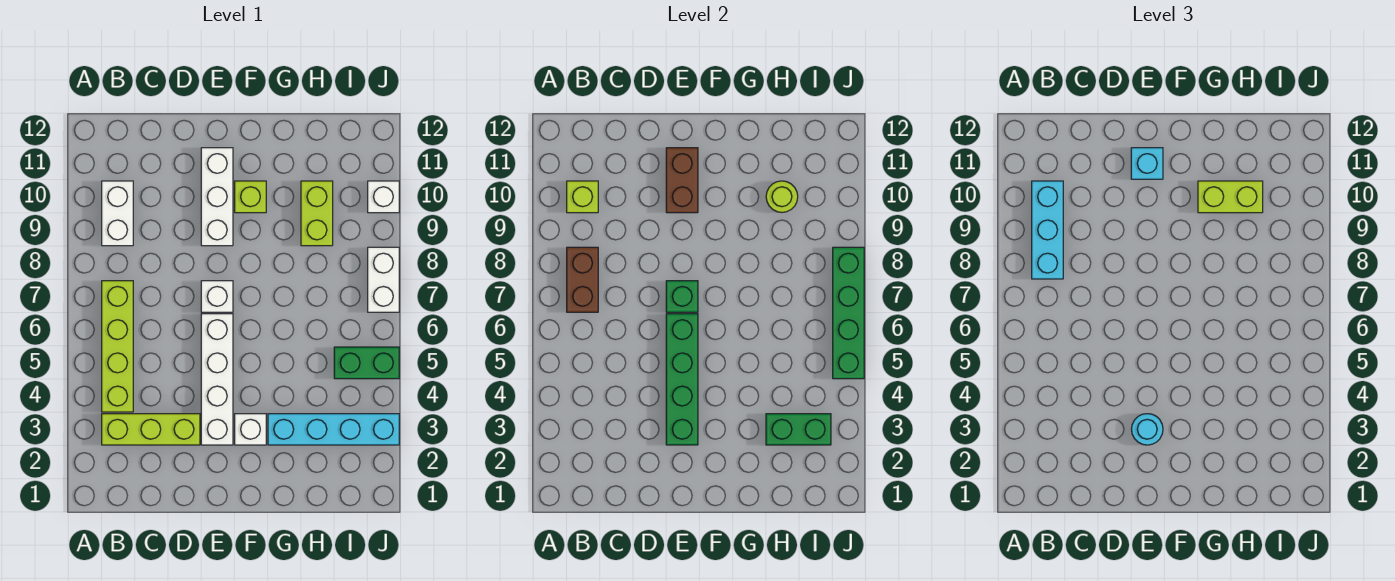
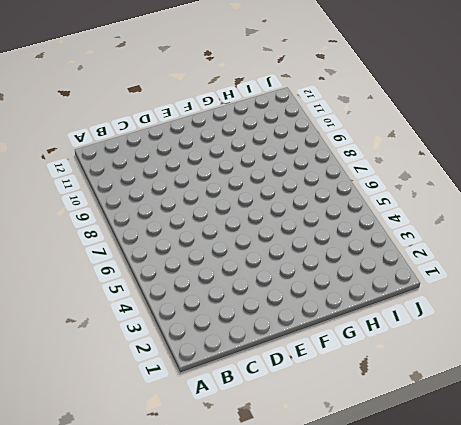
none -> lime brick B3:D3 level 1
none -> lime brick B4:B7 level 1
none -> white brick B9:B10 level 1

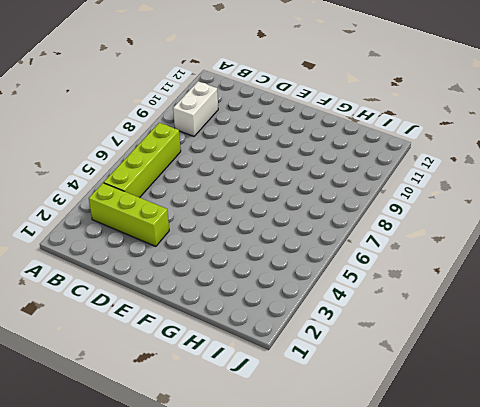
none -> white brick E3:E6 level 1
none -> white brick E7 level 1
none -> white brick E9:E11 level 1

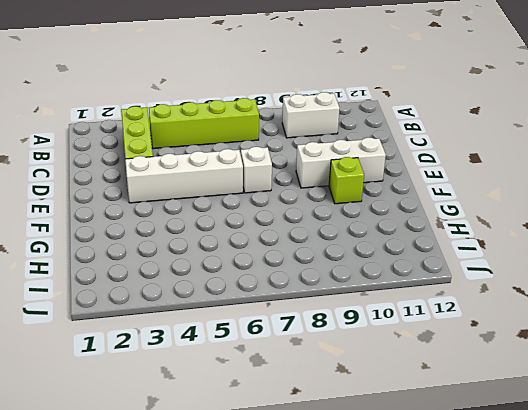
none -> white brick F3 level 1
none -> cyan brick G3:J3 level 1
none -> lime brick H9:H10 level 1

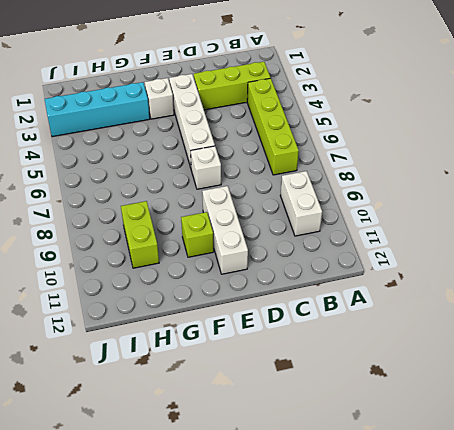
none -> green brick I5:J5 level 1
none -> white brick J7:J8 level 1
none -> white brick J10 level 1

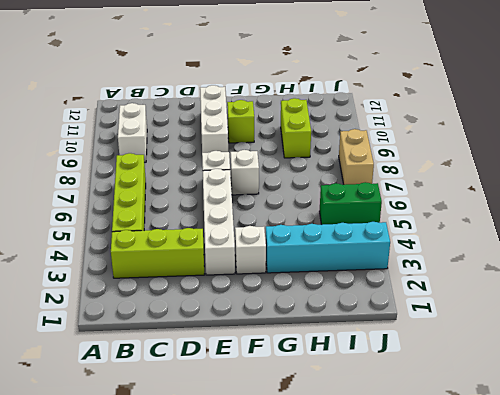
white brick F7 level 1 -> white brick J10 level 1
tan brick J7:J8 level 1 -> white brick J7:J8 level 1
none -> brown brick B7:B8 level 2
none -> lime brick B10 level 2
none -> green brick E3:E6 level 2

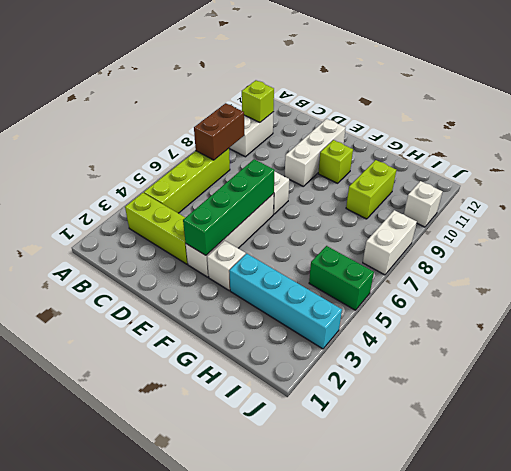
none -> green brick E7 level 2
none -> brown brick E10:E11 level 2
none -> green brick H3:I3 level 2

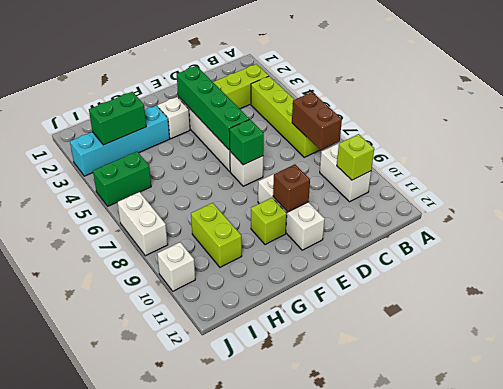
brown brick E10 level 2 -> brown brick E10:E11 level 2
none -> lime round brick H10 level 2
none -> green brick J5:J8 level 2
none -> cyan brick B8:B10 level 3

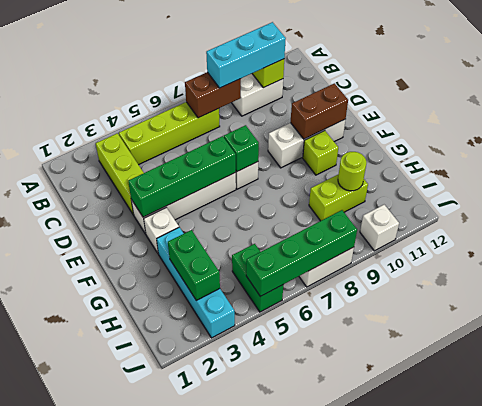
none -> cyan round brick E3 level 3
none -> cyan brick E11 level 3
none -> lime brick G10:H10 level 3

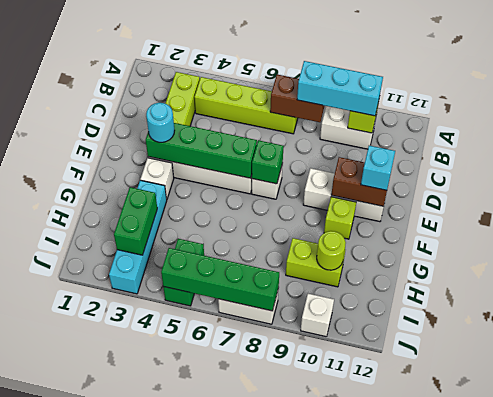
none -> lime brick G10:H10 level 3

